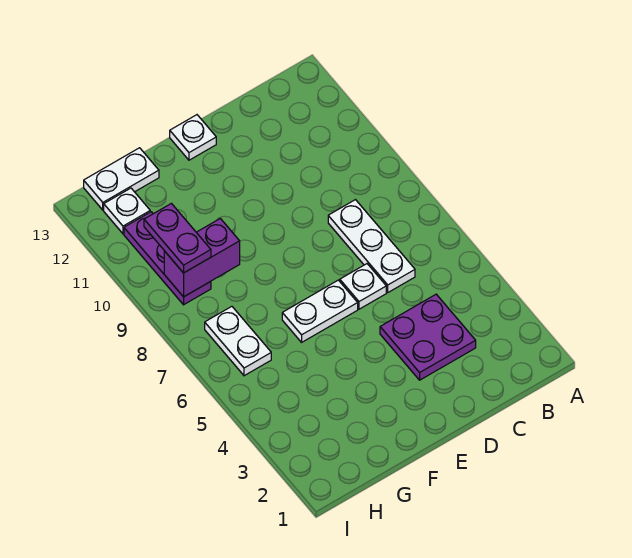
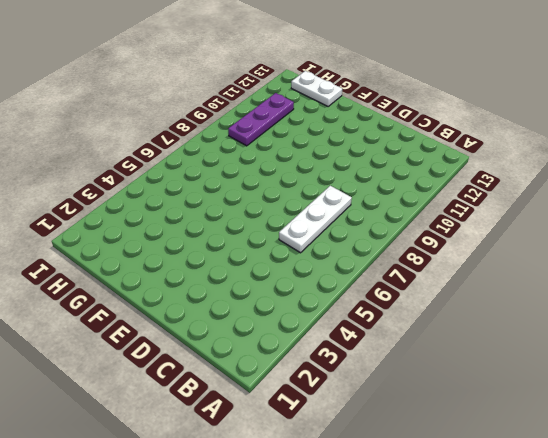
none -> purple plate C3:D4 level 1
none -> white plate D6 level 1

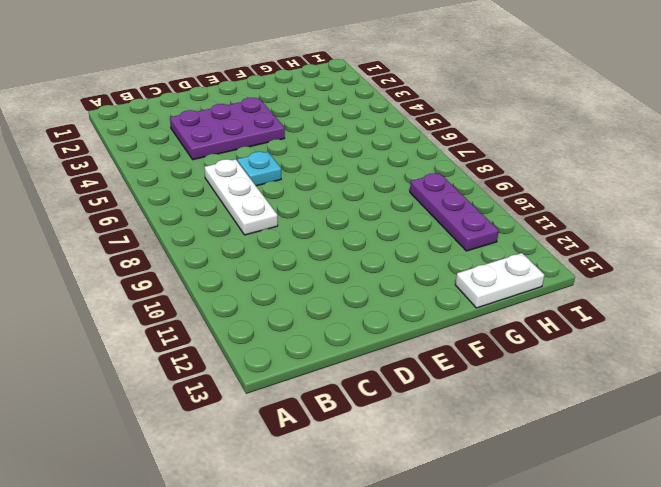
purple plate C3:E4 level 1 -> purple plate C3:D4 level 1
cyan plate D6 level 1 -> white plate D6 level 1
none -> white plate E6:F6 level 1
none -> white plate E13 level 1

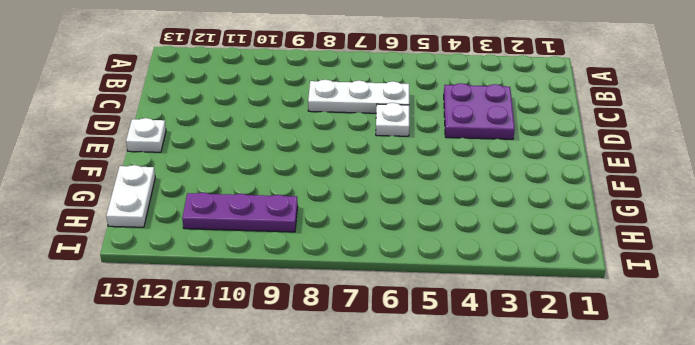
none -> white plate E6:F6 level 1
none -> white plate H6:H7 level 1

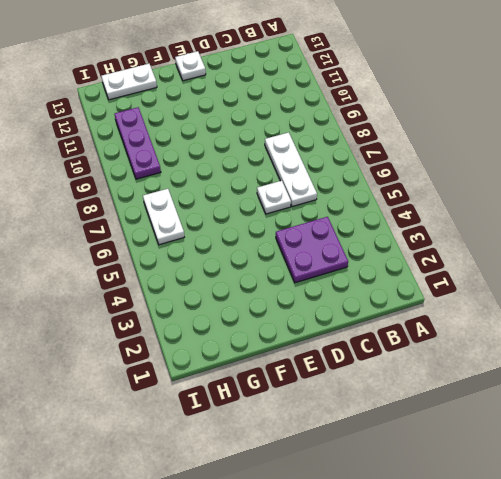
none -> white plate E6:F6 level 1
none -> white plate H12 level 1

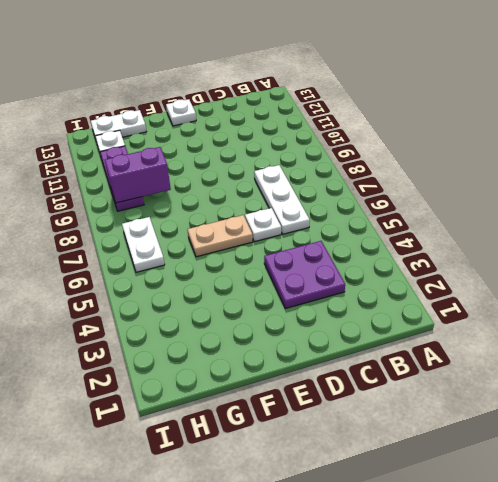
tan plate E6:F6 level 1 -> white plate E6:F6 level 1
none -> purple plate H9:H10 level 3

